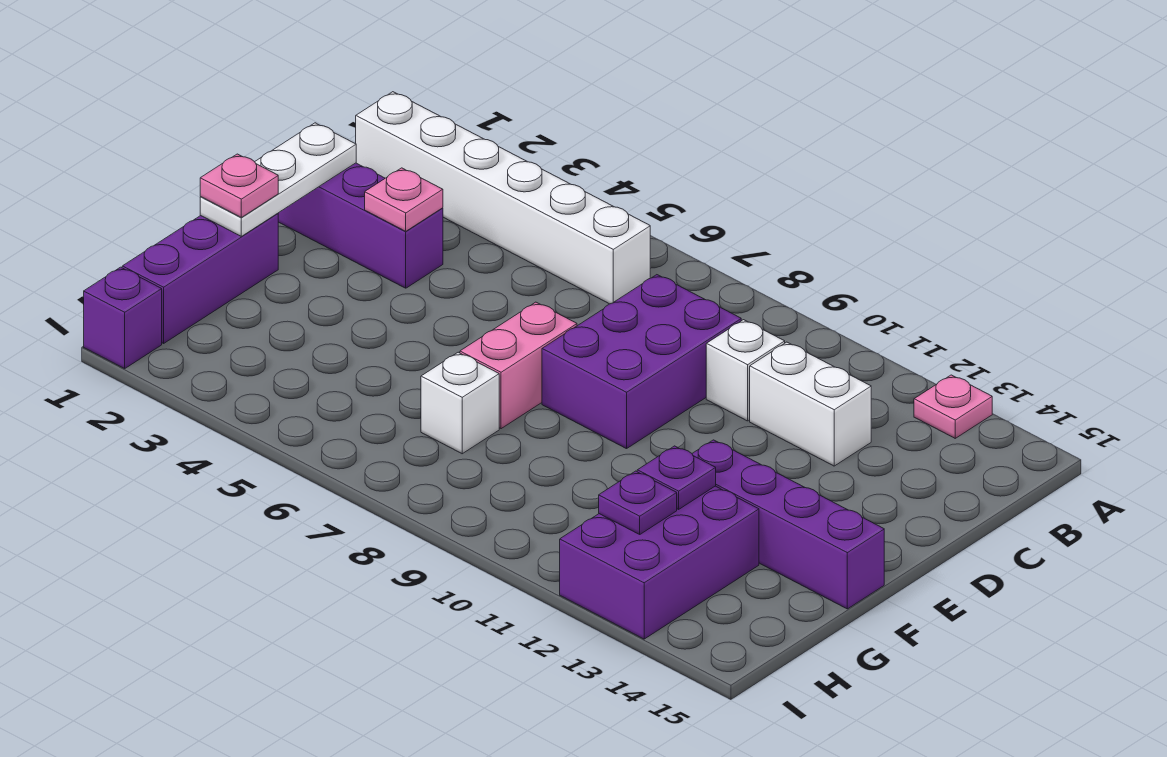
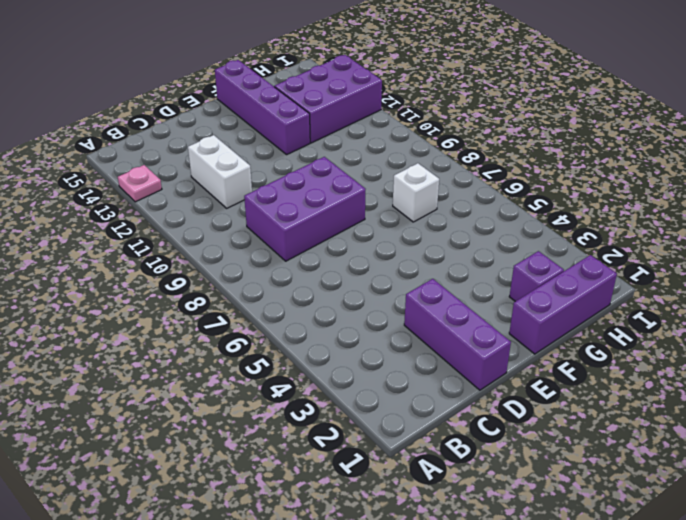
purple brick G2 level 1 -> purple brick I1 level 1
none -> white brick B1:B6 level 1
none -> white brick C10 level 1
none -> pink brick E7:F7 level 1

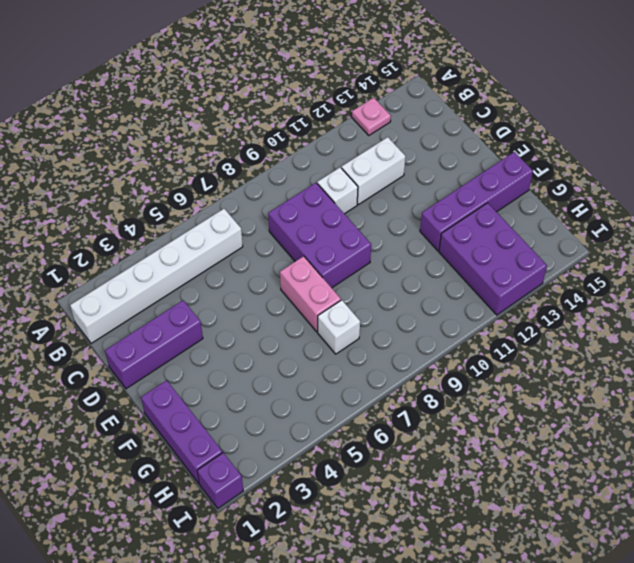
none -> white plate D1:F1 level 2
none -> pink plate D3 level 2
none -> purple plate G12 level 2

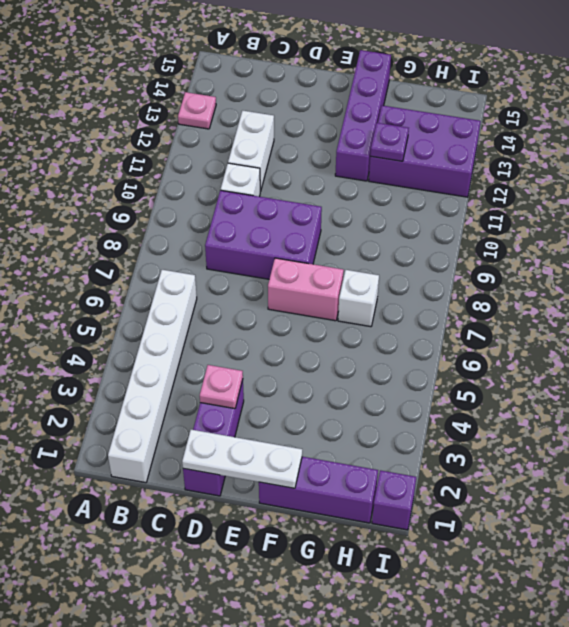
none -> purple plate H12 level 2
none -> pink plate F1 level 3

